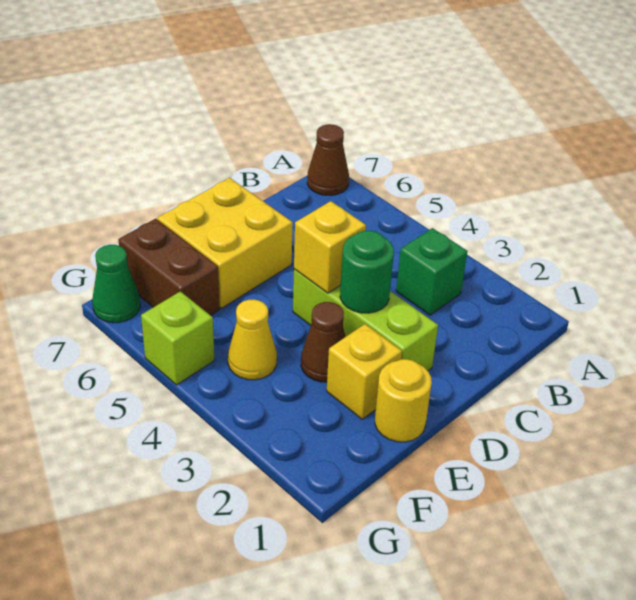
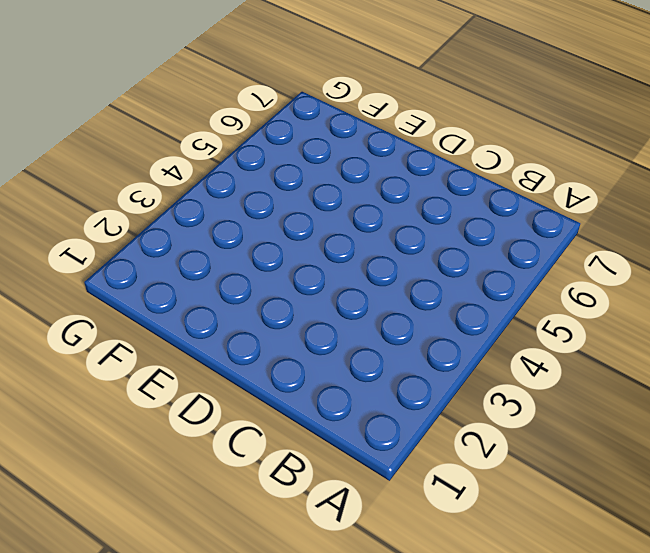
none -> brown cone A7 level 1
none -> green brick B3 level 1
none -> lime brick D2:D4 level 1

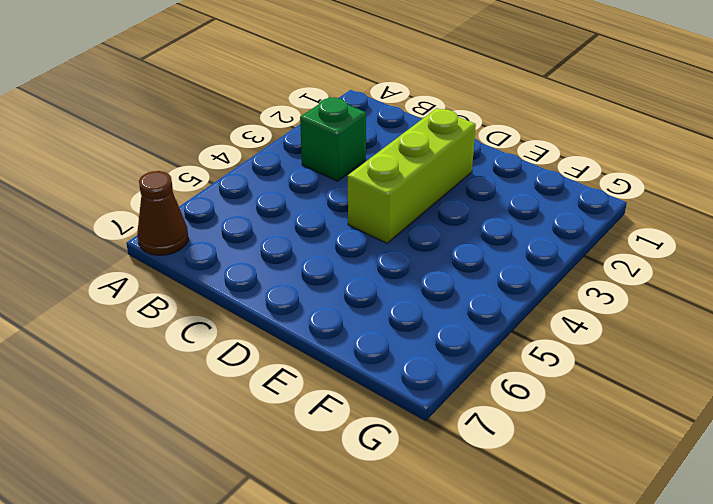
none -> yellow brick D6:E7 level 1
none -> yellow round brick E1 level 1
none -> yellow brick E2 level 1

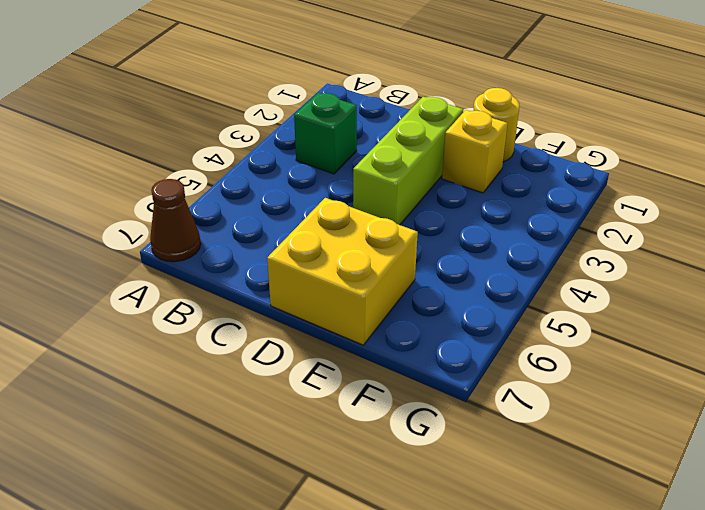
none -> brown cone E3 level 1
none -> yellow cone F4 level 1
none -> brown brick F6:F7 level 1

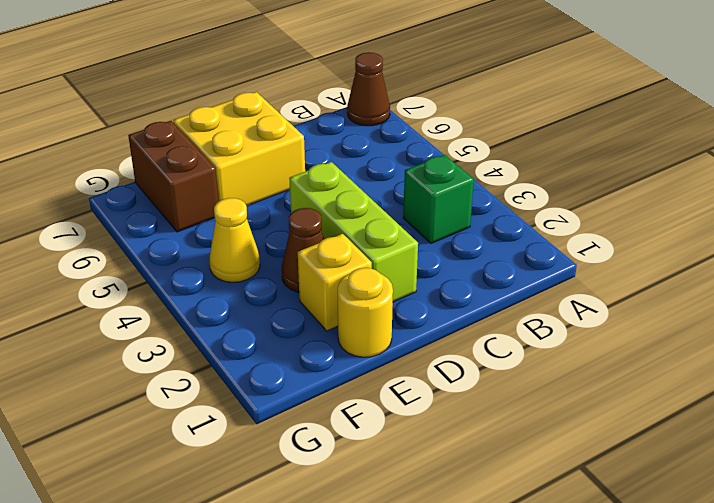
none -> lime brick G5 level 1
none -> green cone G7 level 1
none -> green round brick D3 level 2

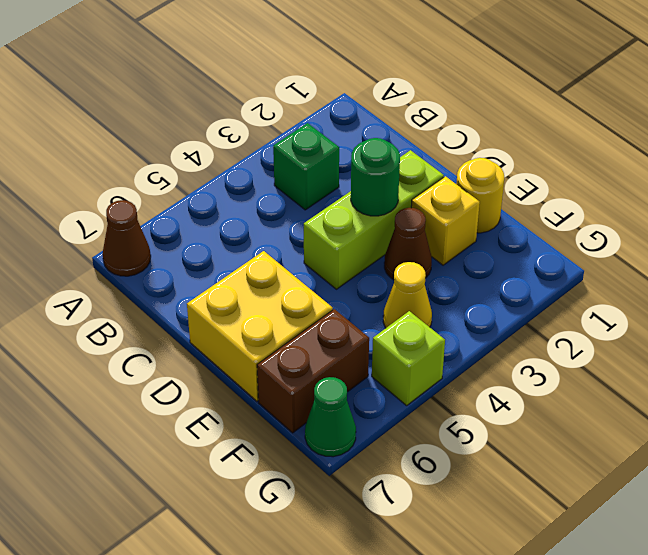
none -> yellow brick D4 level 2

